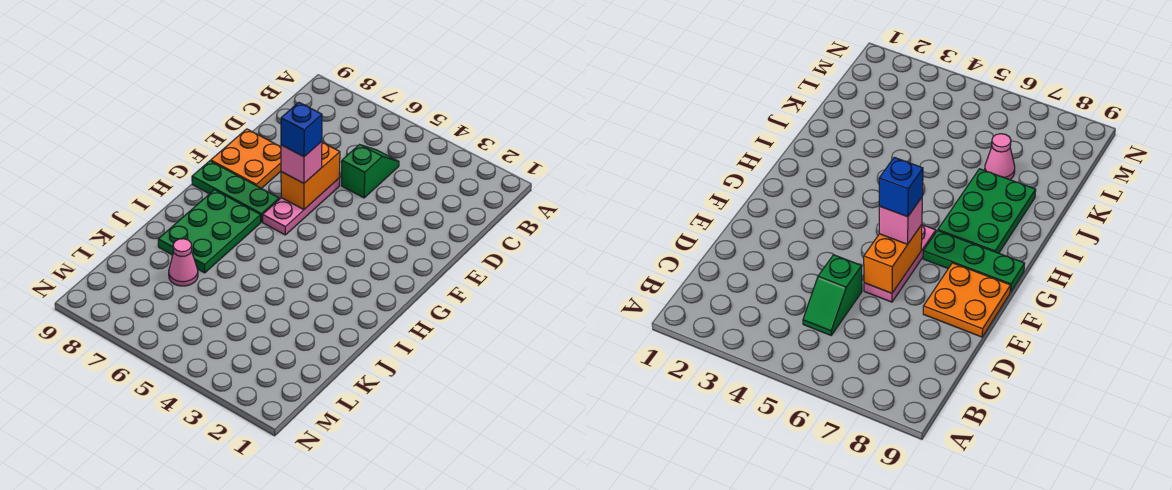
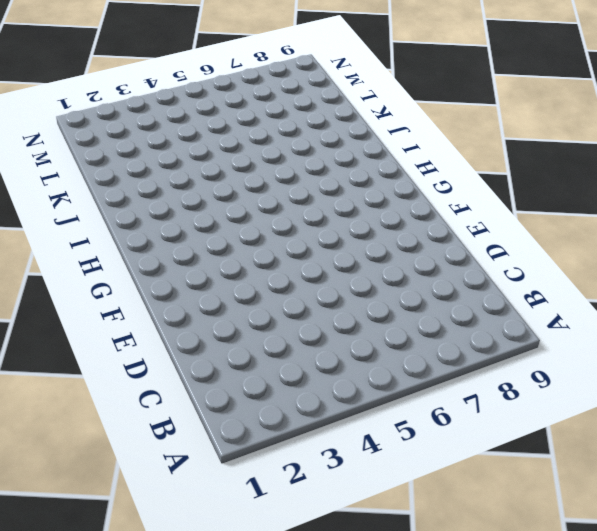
none -> green slope C5:D5 level 1 top D
none -> pink plate E6:G6 level 1

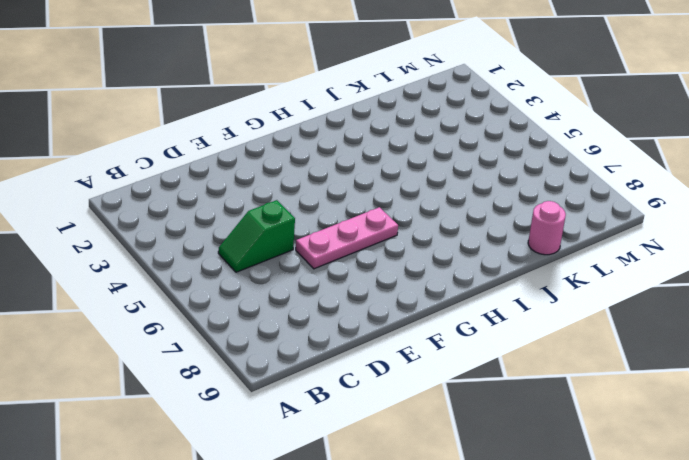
pink round brick K9 level 1 -> none
none -> orange plate E8:F9 level 1
none -> green plate G7:G9 level 1

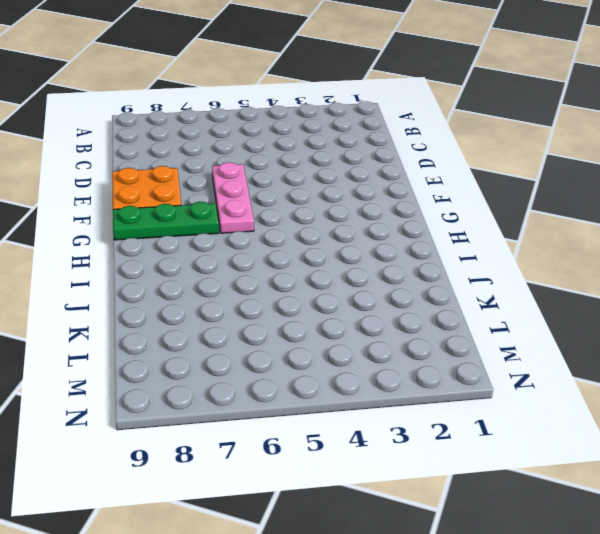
none -> green slope C5:D5 level 1 top D
none -> green plate H7:J8 level 1

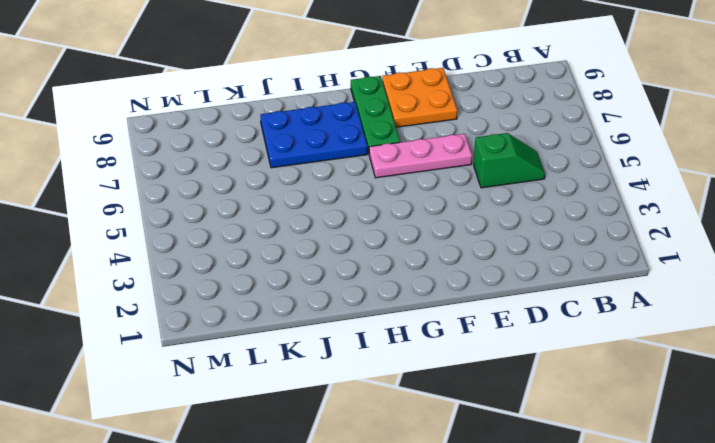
blue plate H7:J8 level 1 -> green plate H7:J8 level 1
none -> pink cone K7 level 1
none -> orange brick E6:F6 level 2

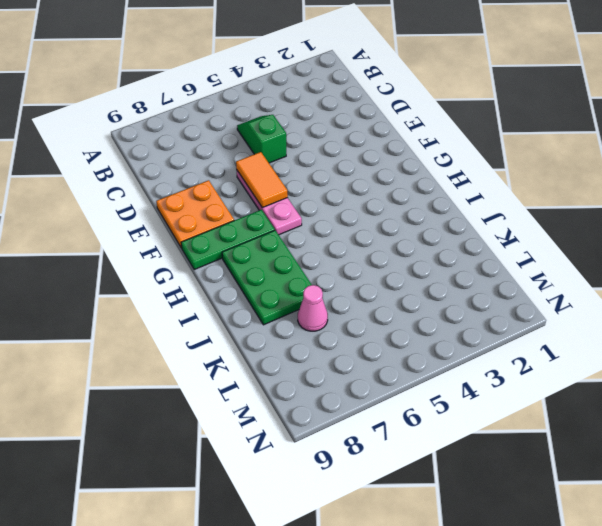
orange tile E6:F6 level 2 -> orange brick E6:F6 level 2
none -> pink brick F6 level 3
none -> blue brick F6 level 4

